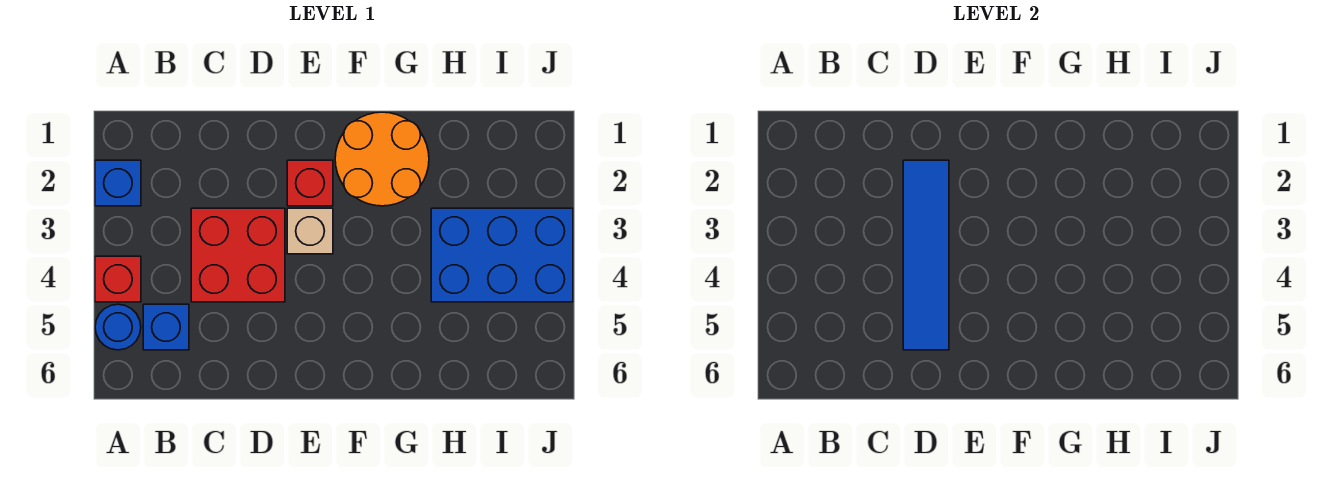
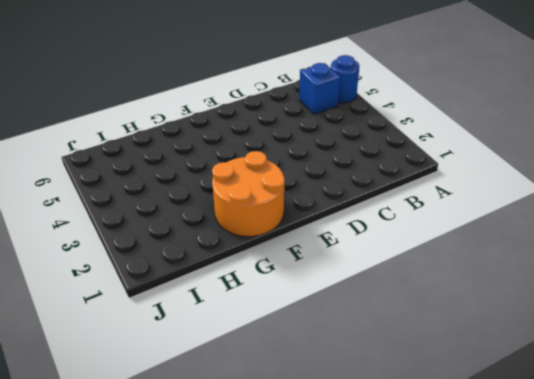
none -> blue brick A2 level 1
none -> red brick A4 level 1

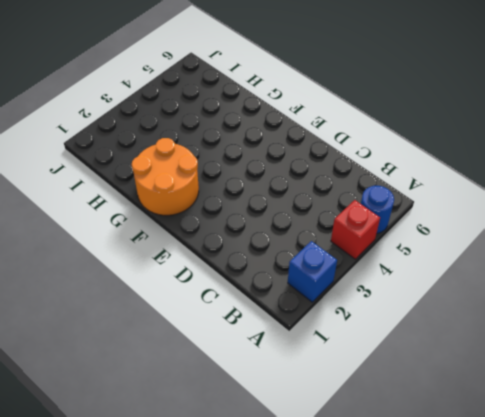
none -> blue brick B5 level 1
none -> red brick C3:D4 level 1

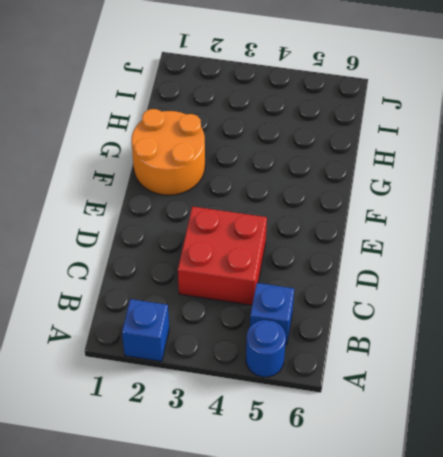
none -> red brick A4 level 1
none -> red brick E2 level 1

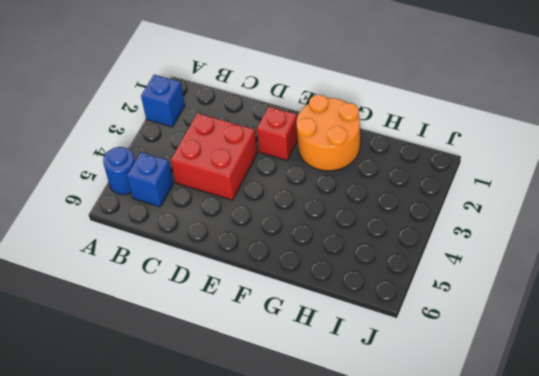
none -> red brick A4 level 1
none -> tan brick E3 level 1

